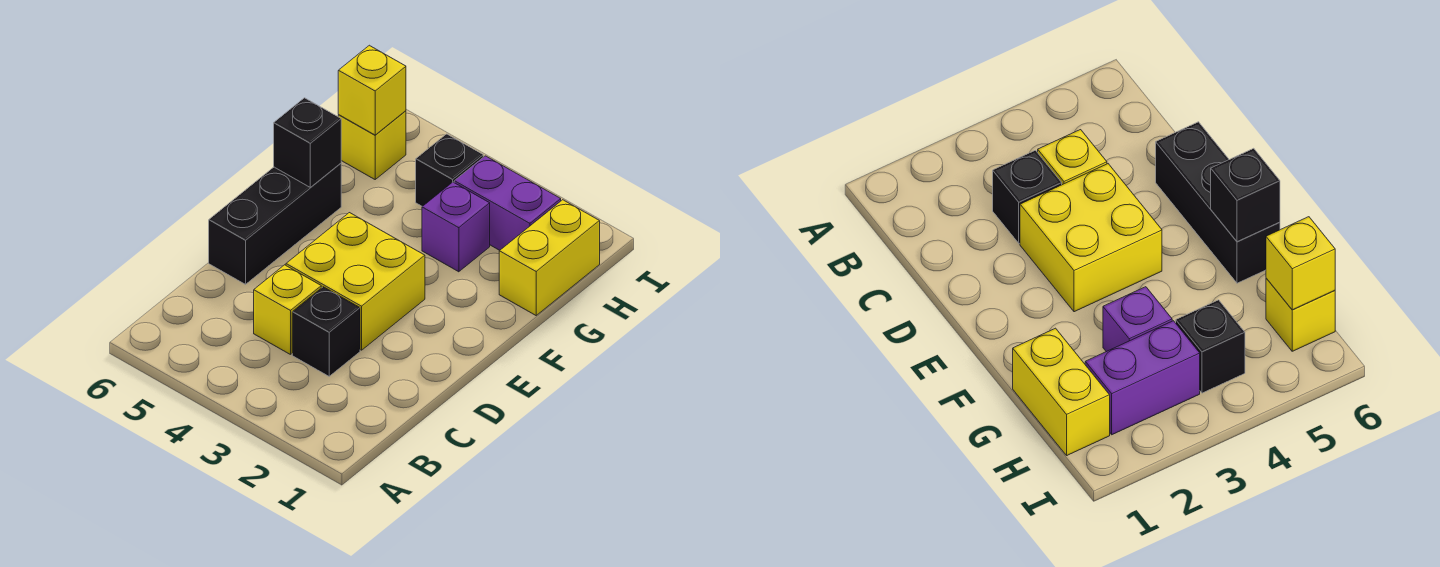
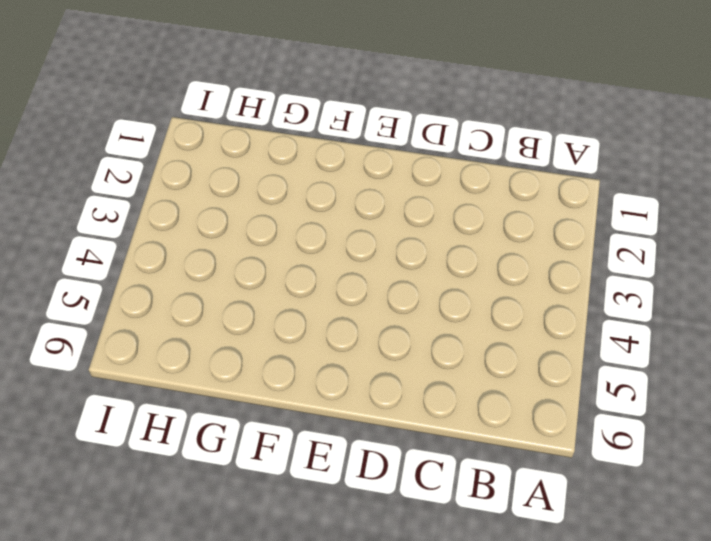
none -> black brick C3 level 1
none -> yellow brick C4 level 1

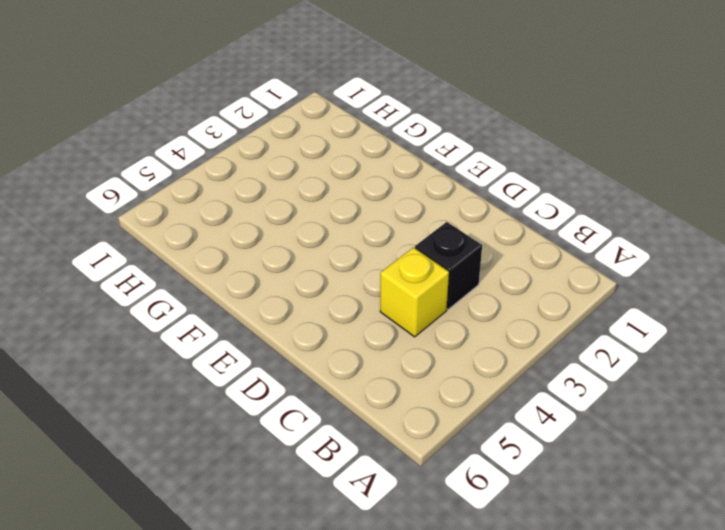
none -> yellow brick D3:E4 level 1
none -> black brick D6:F6 level 1

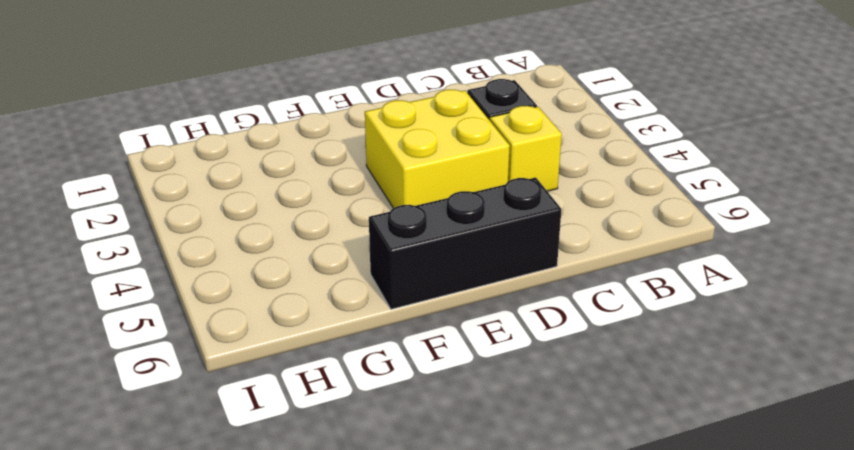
none -> yellow brick G1:H1 level 1
none -> purple brick G3 level 1

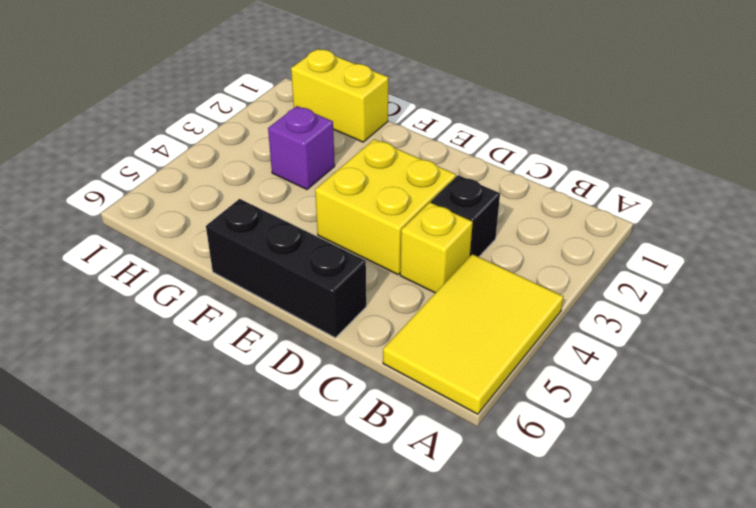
yellow tile A4:B6 level 1 -> none
none -> purple brick H2:H3 level 1
none -> black brick H4 level 1

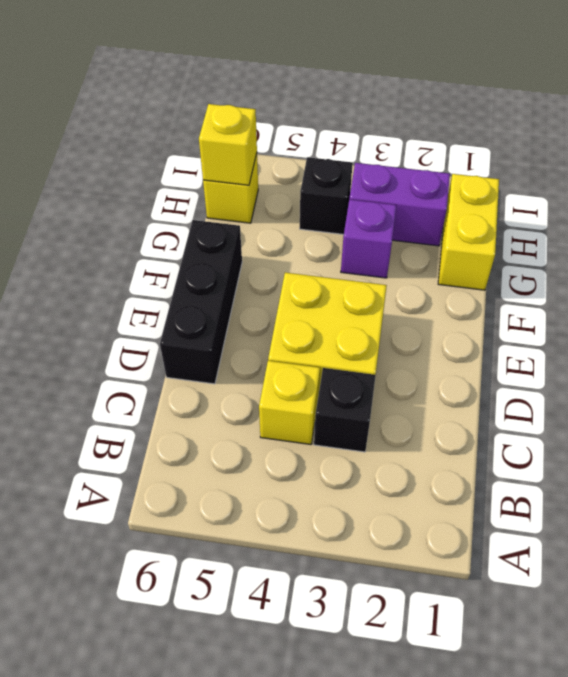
none -> black brick F6 level 2

